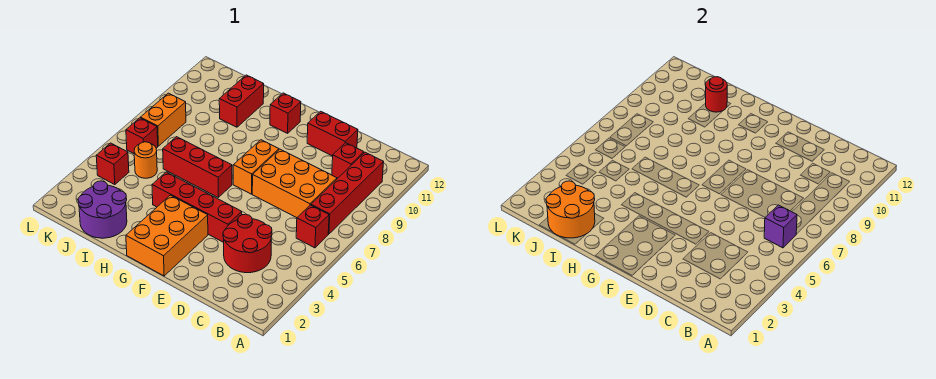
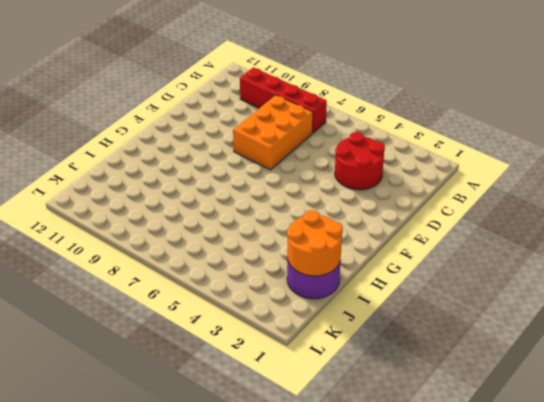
none -> red brick B6 level 1
none -> red brick C10 level 1
none -> red brick D11:E11 level 1

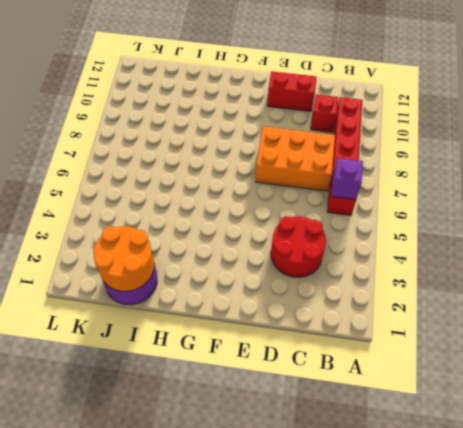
none -> red brick E4:H4 level 1
none -> orange brick F1:G3 level 1
none -> orange brick F7:F8 level 1

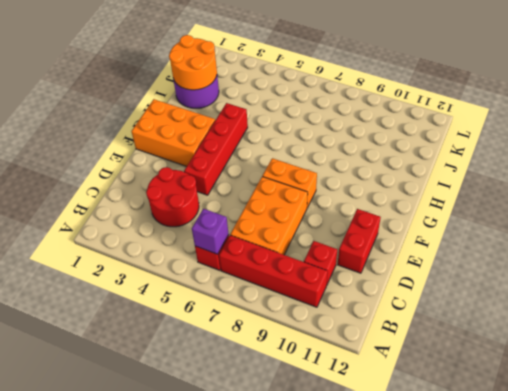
none -> red brick G6:I6 level 1
none -> red brick G11 level 1
none -> red brick I10:I11 level 1

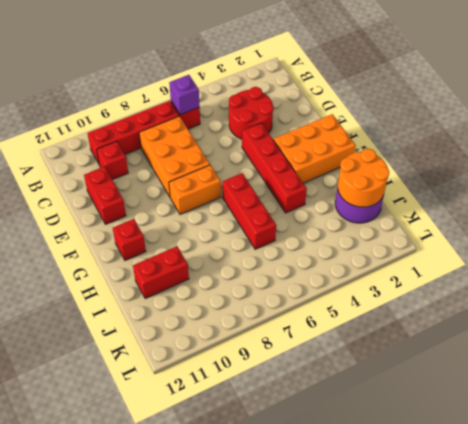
none -> orange round brick J5 level 1
none -> red brick K4 level 1
none -> red brick K6 level 1

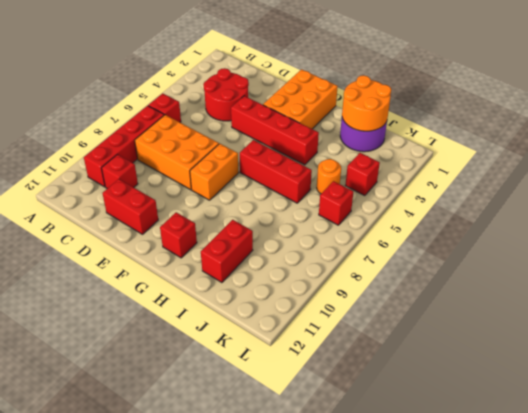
none -> orange brick K7:K8 level 1
none -> purple brick B6 level 2
none -> red round brick I11 level 2

